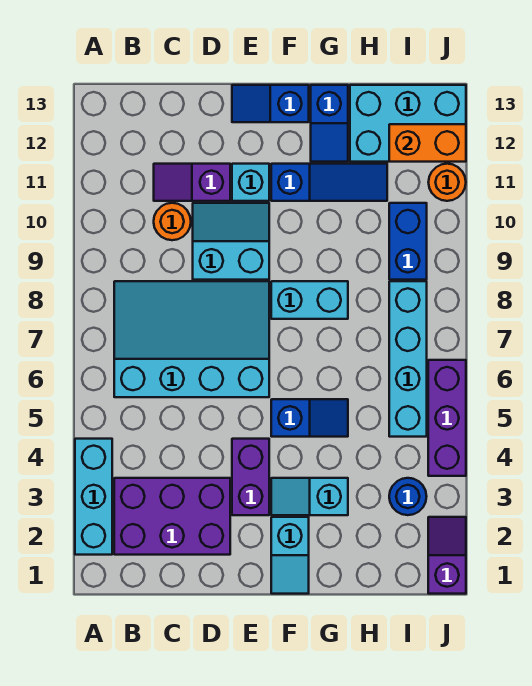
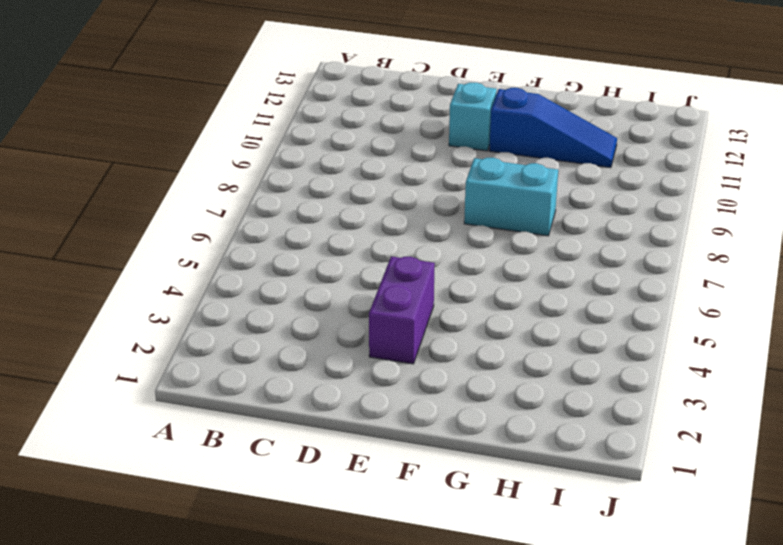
none -> cyan brick A2:A4 level 1
none -> purple brick B2:D3 level 1
none -> cyan slope B6:E8 level 1 top 6

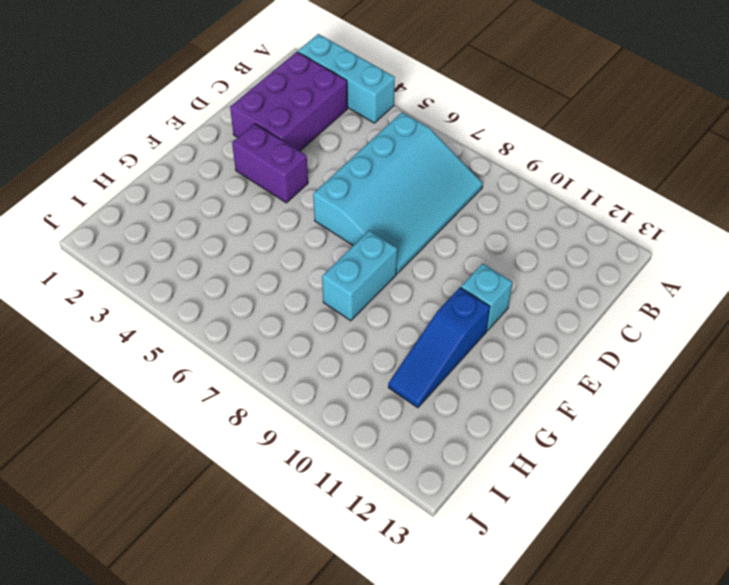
none -> orange round brick C10 level 1
none -> purple slope C11:D11 level 1 top D
none -> cyan slope D9:E10 level 1 top 9

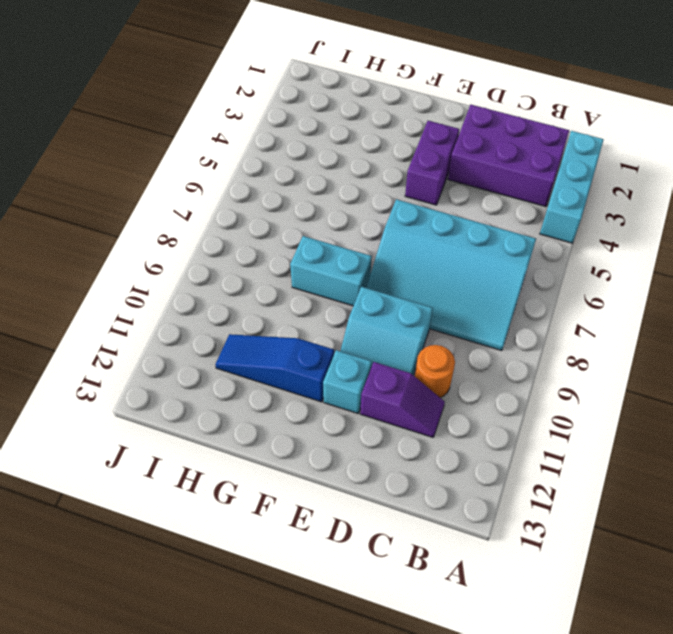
none -> blue slope E13:F13 level 1 top F
none -> cyan slope F1:F2 level 1 top 2
none -> cyan slope F3:G3 level 1 top G

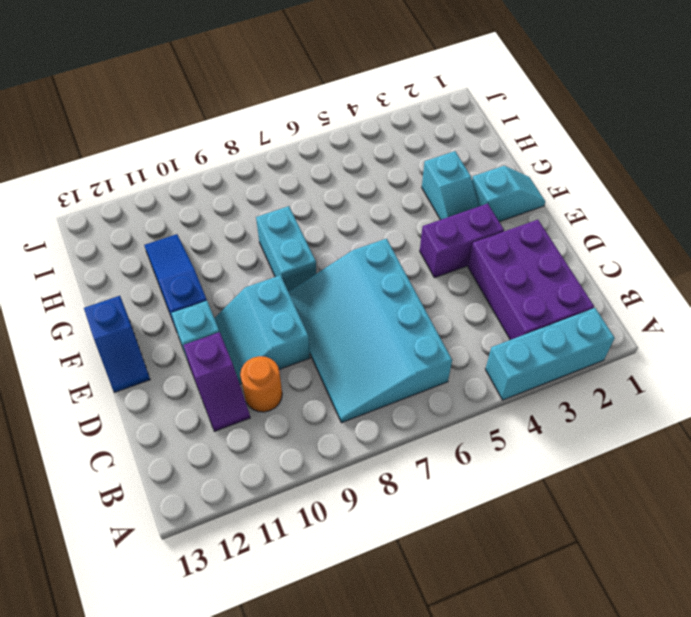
none -> blue slope F5:G5 level 1 top F
none -> blue slope G12:G13 level 1 top 13
none -> cyan brick H12:J13 level 1

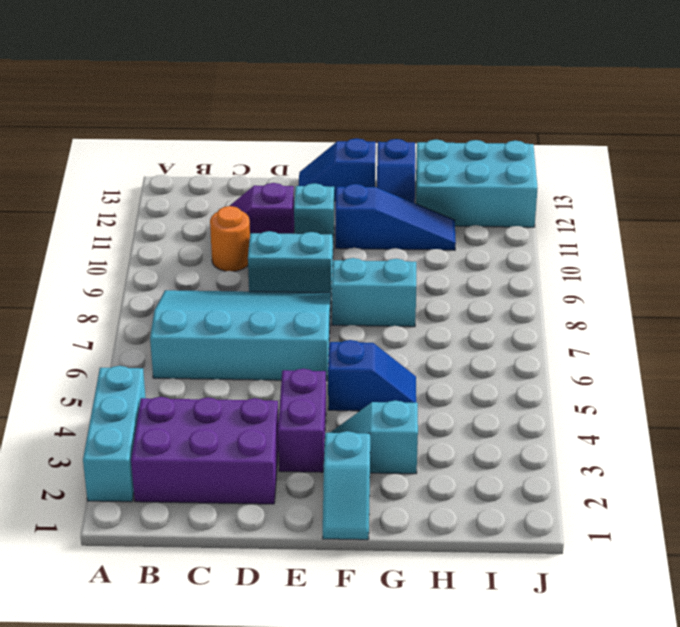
none -> blue round brick I3 level 1
none -> cyan brick I5:I8 level 1
none -> blue brick I9:I10 level 1

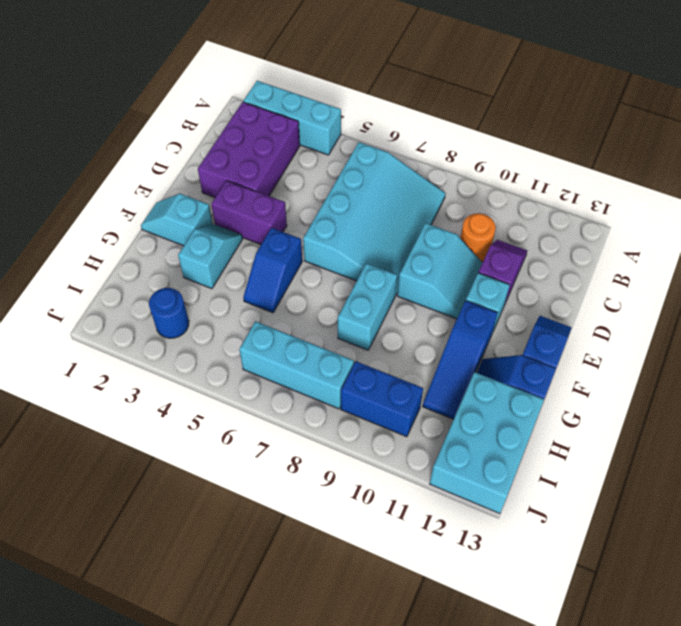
cyan brick I6:I8 level 1 -> cyan brick I5:I8 level 1
none -> purple slope J1:J2 level 1 top 1
none -> purple brick J4:J6 level 1
none -> orange round brick J11 level 1

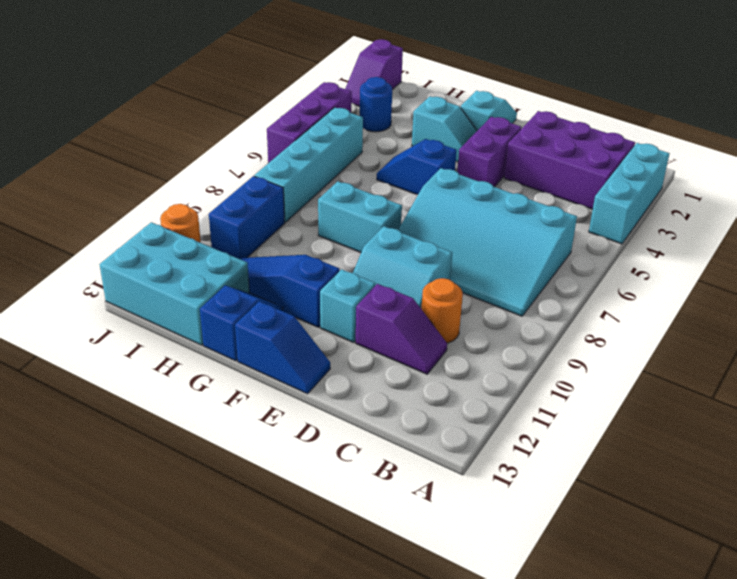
none -> orange brick I12:J12 level 2

